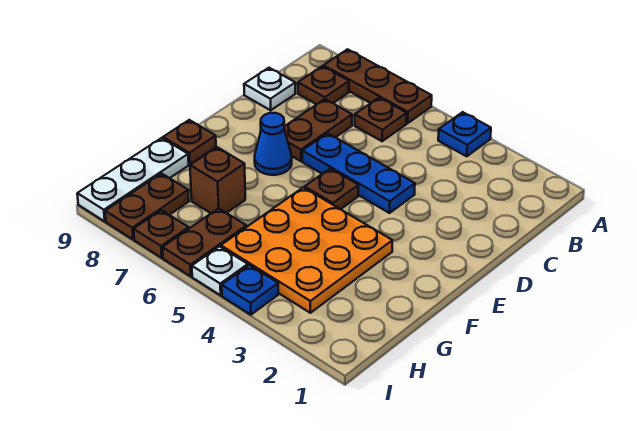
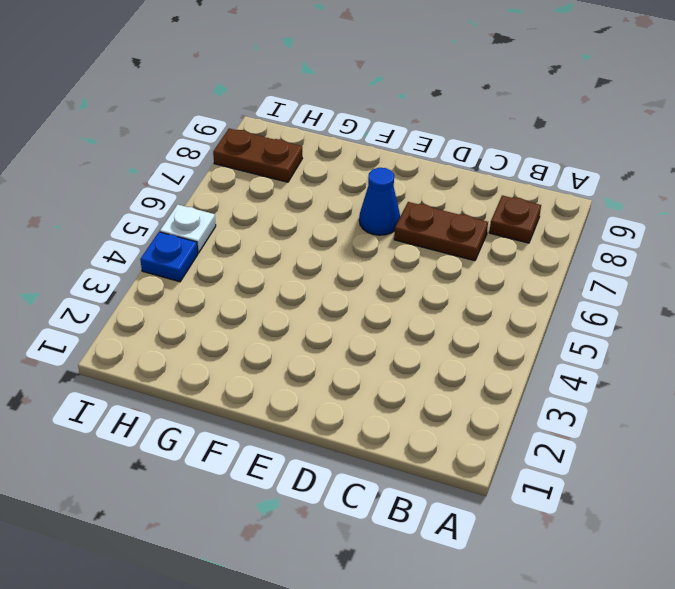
none -> blue plate A4 level 1
none -> brown plate A6:A8 level 1
none -> brown plate B6 level 1

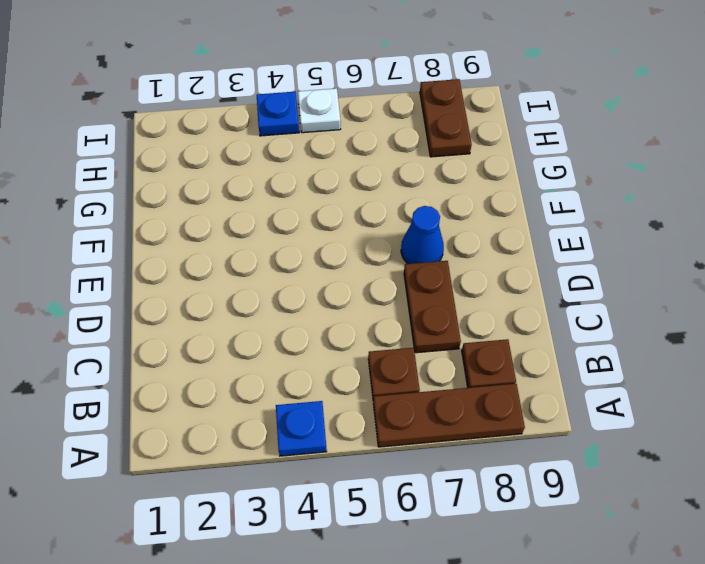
none -> white plate C9 level 1
none -> blue plate D4:D6 level 1
none -> brown plate E5 level 1

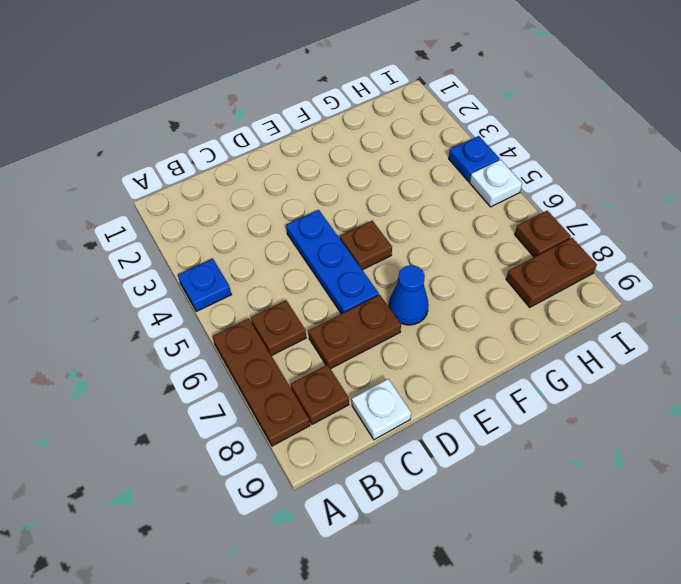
none -> orange plate F3:H5 level 1
none -> brown plate F9 level 1
none -> brown brick G7 level 1

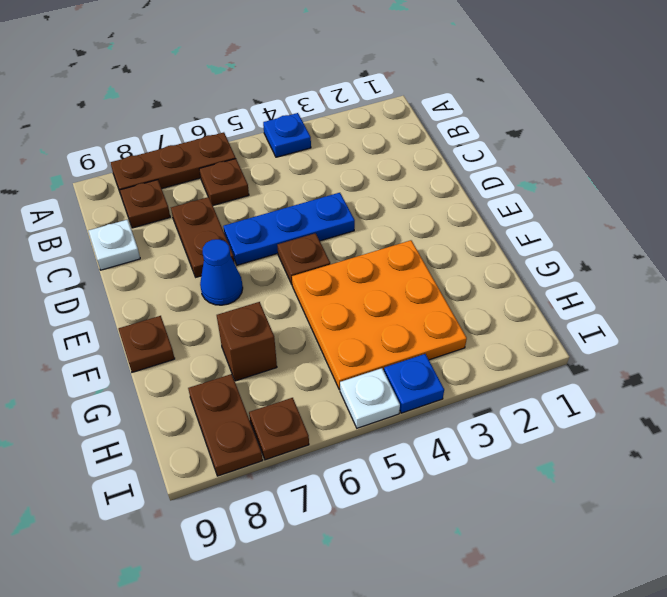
none -> white plate G9:I9 level 1
none -> brown plate H6:I6 level 1

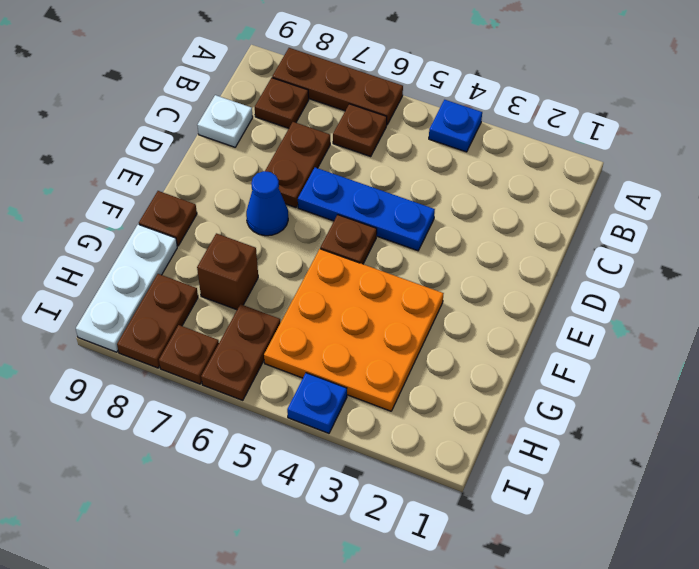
none -> white plate I5 level 1

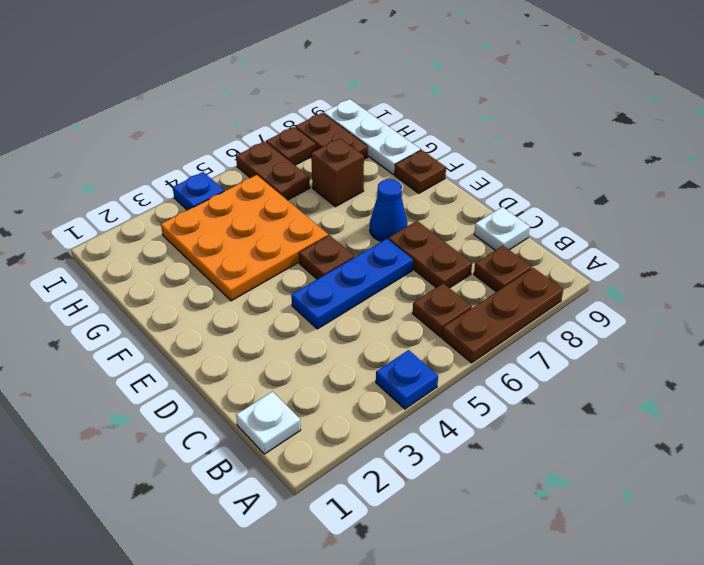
white plate B1 level 1 -> white plate I5 level 1

